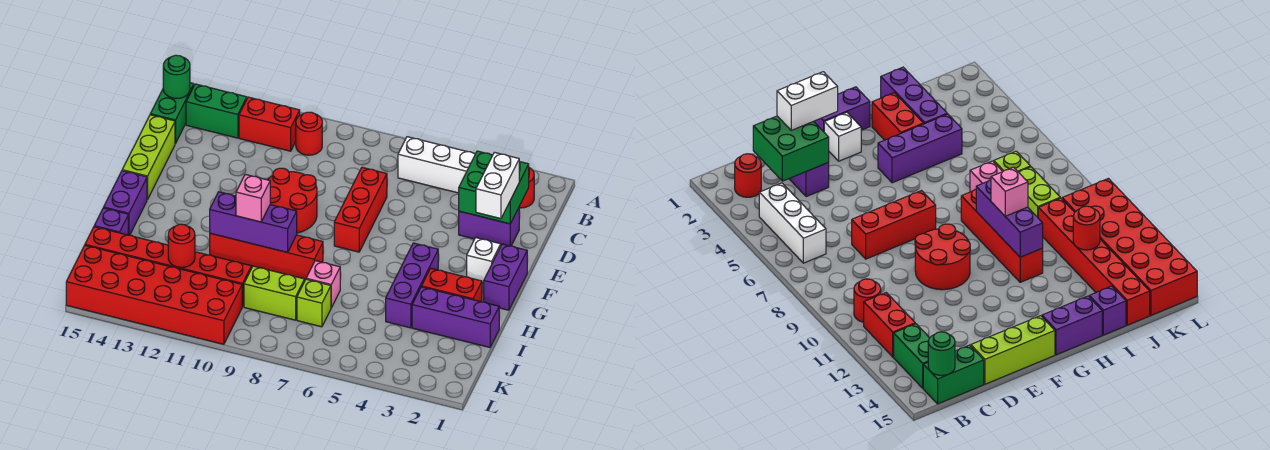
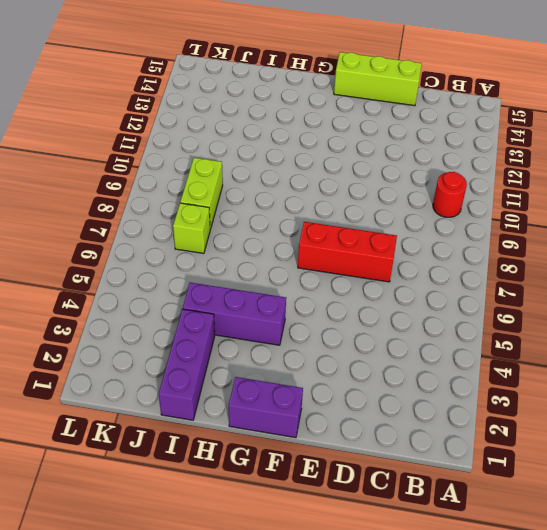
none -> red round brick B2 level 1
none -> white brick B4:B6 level 1
none -> red brick B11:B12 level 1

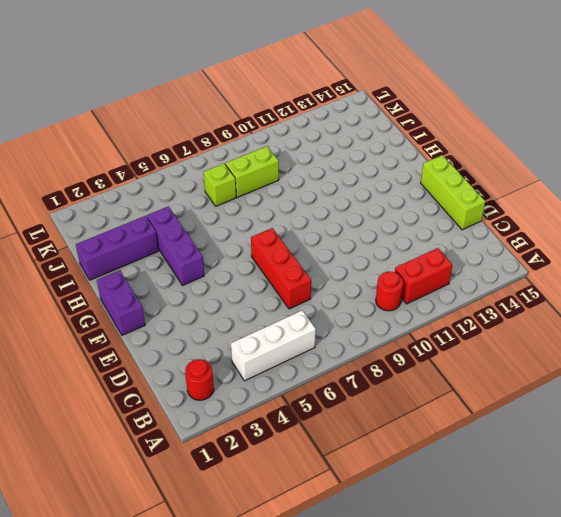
none -> green brick B13:B14 level 1
none -> green brick B15:C15 level 1
none -> purple brick D2:D3 level 1

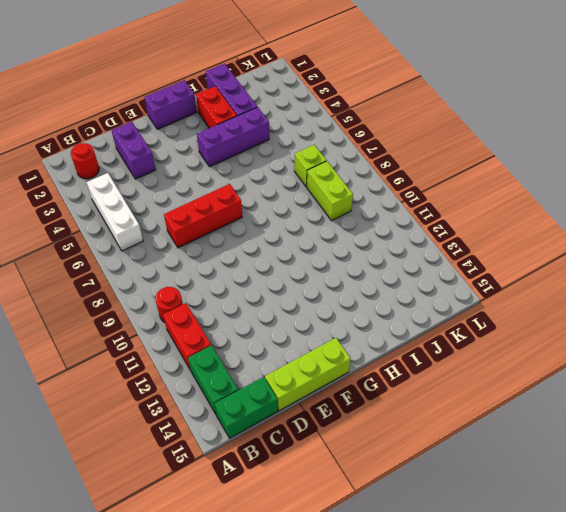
none -> red round brick E9:F10 level 1
none -> white brick F2 level 1
none -> purple brick G15:H15 level 1

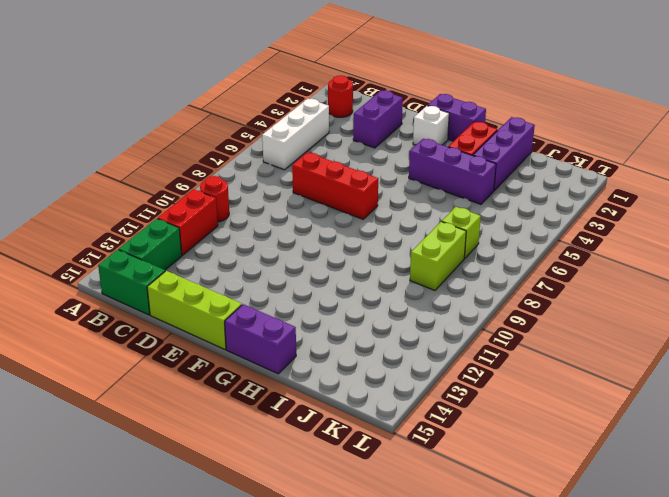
none -> red round brick E9:F10 level 1
none -> red brick H8:H11 level 1
none -> pink brick I7 level 1

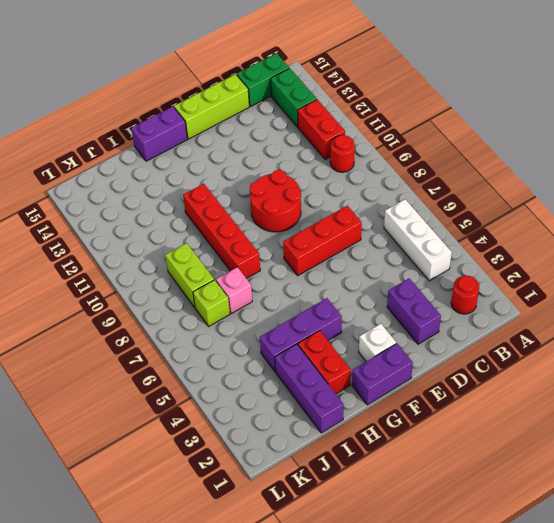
none -> purple brick I15 level 1
none -> red brick J10:J15 level 1
none -> red brick K10:L15 level 1

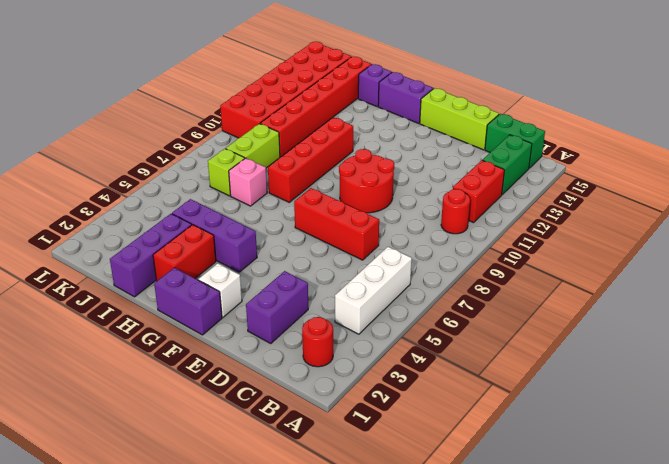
none -> green round brick B15 level 2
none -> green brick C2:D3 level 2
none -> purple brick H9:H11 level 2

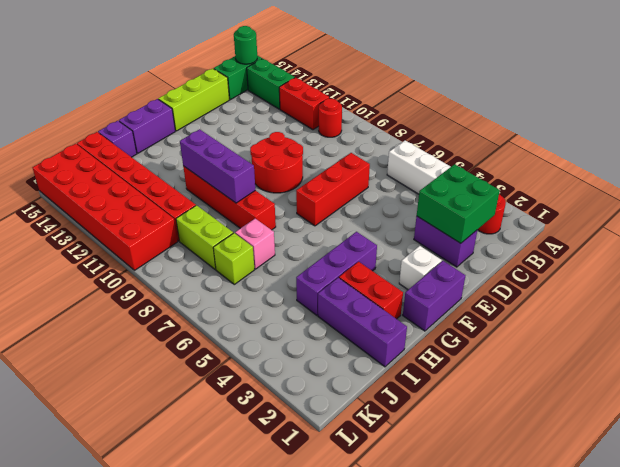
none -> red round brick J12 level 2
none -> white brick D2:E2 level 3
none -> pink brick H10 level 3

